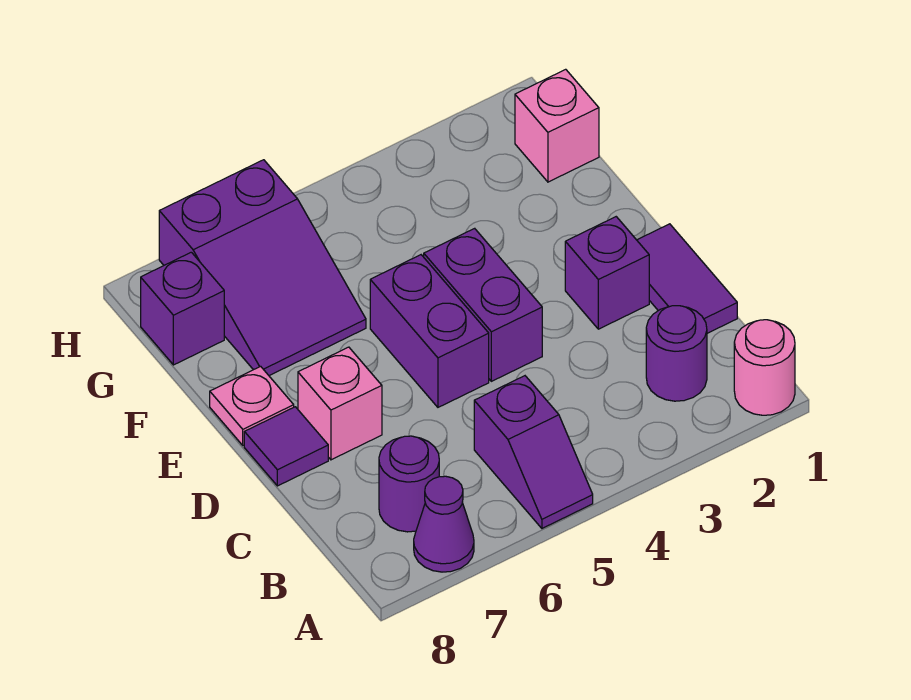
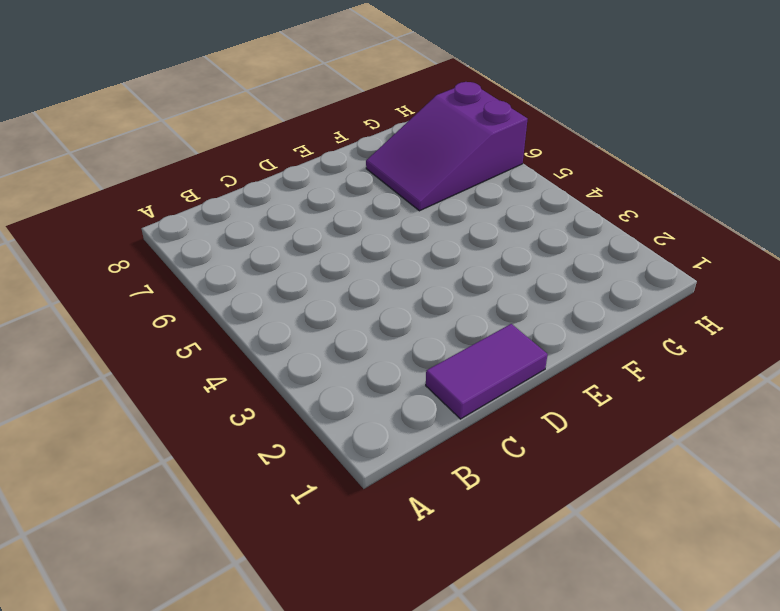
none -> pink round brick A1 level 1
none -> purple slope A5:B5 level 1 top B
none -> purple cone A7 level 1

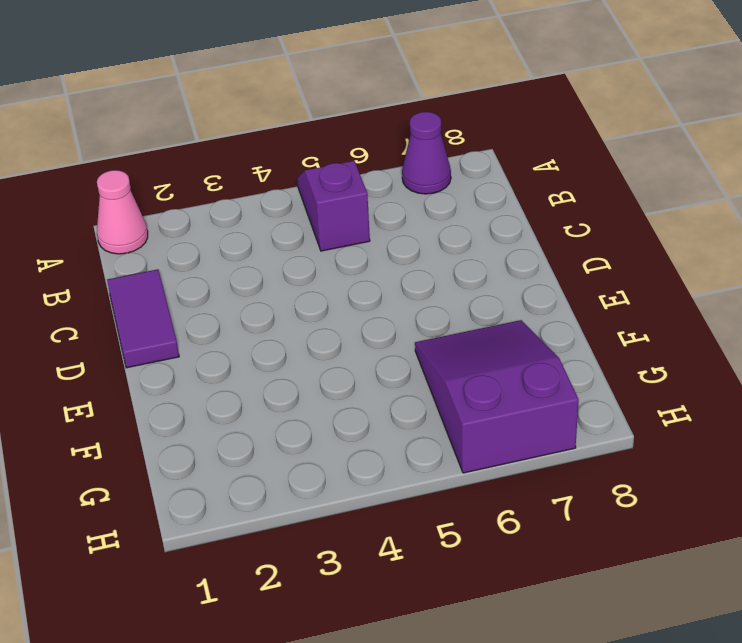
pink cone A1 level 1 -> pink round brick A1 level 1
none -> purple round brick B2 level 1
none -> purple round brick B7 level 1
none -> purple brick D2 level 1

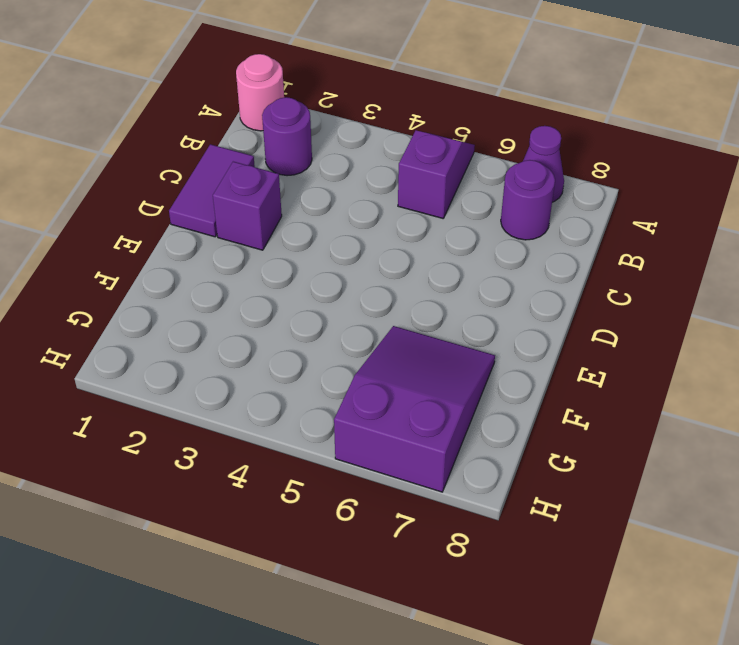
none -> purple brick D4:E4 level 1
none -> purple brick D5:E5 level 1
none -> pink brick D7 level 1

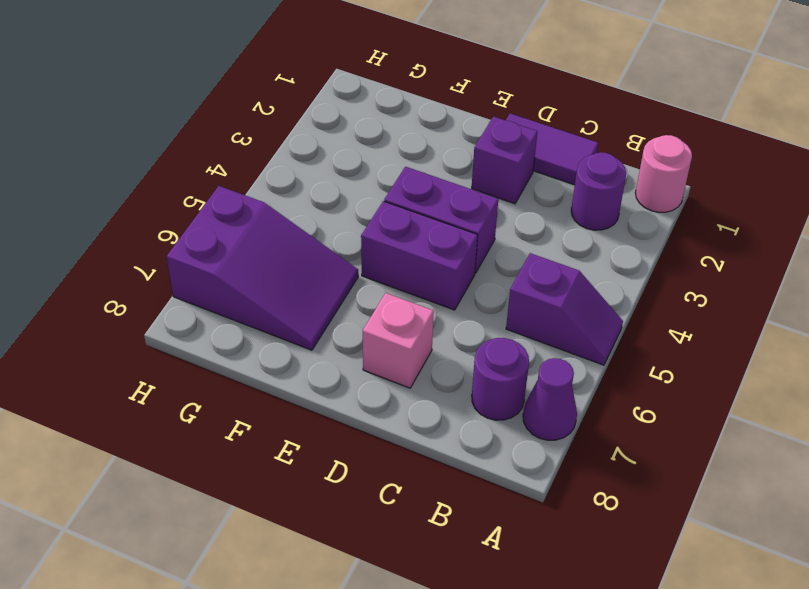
none -> purple tile D8 level 1
none -> pink plate E8 level 1
none -> pink brick G1 level 1

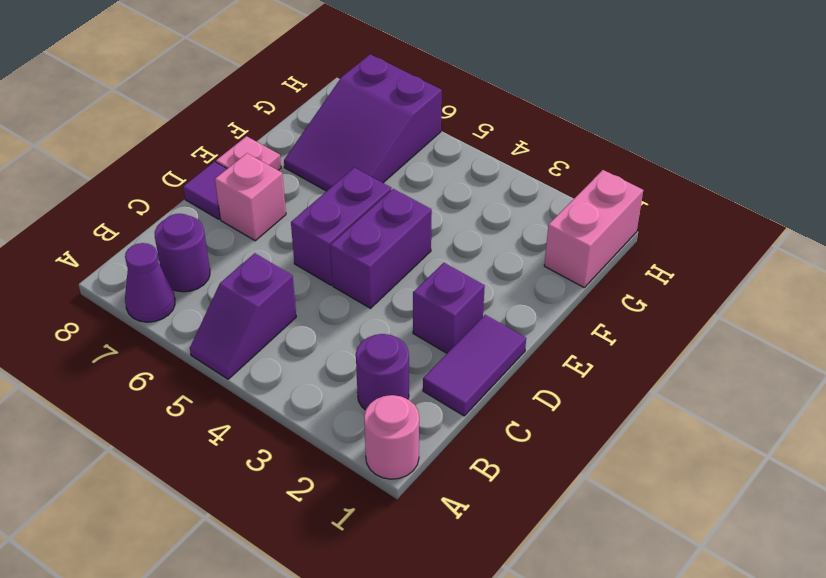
pink brick G1:H1 level 1 -> pink brick G1 level 1
none -> purple brick G8 level 1

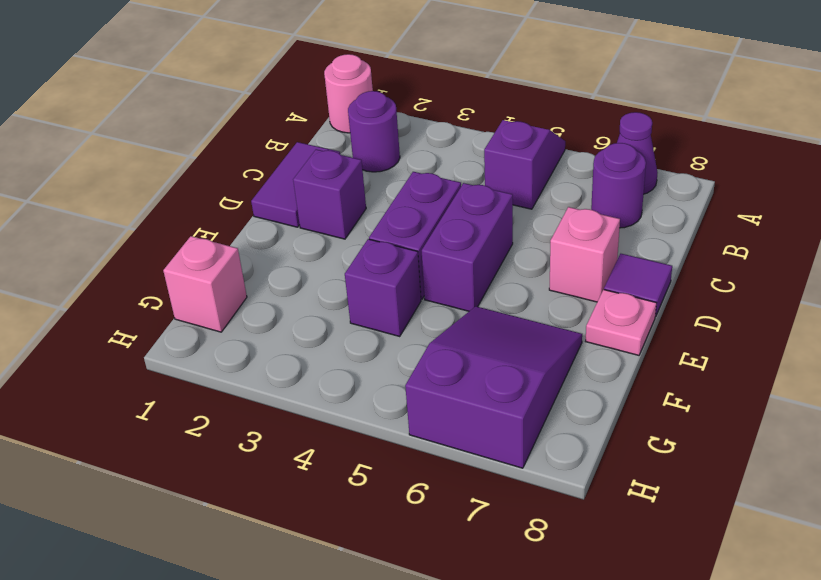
purple brick F4 level 1 -> purple brick G8 level 1

